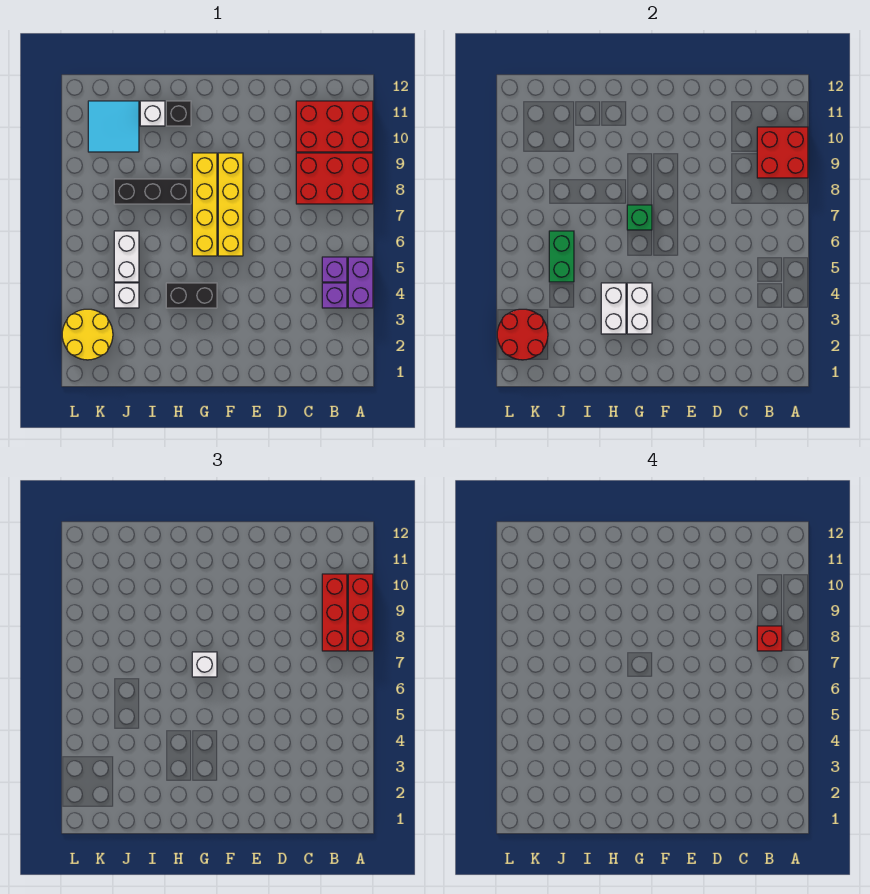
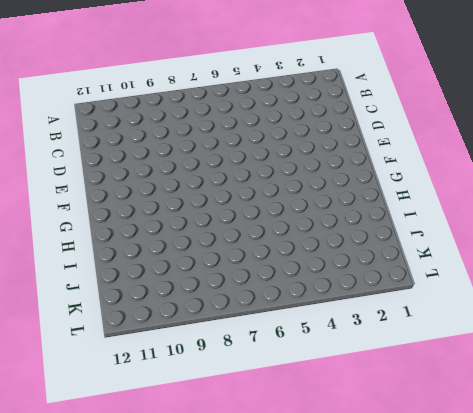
none -> purple brick A4:A5 level 1
none -> red brick A8:C9 level 1
none -> red brick A10:C11 level 1

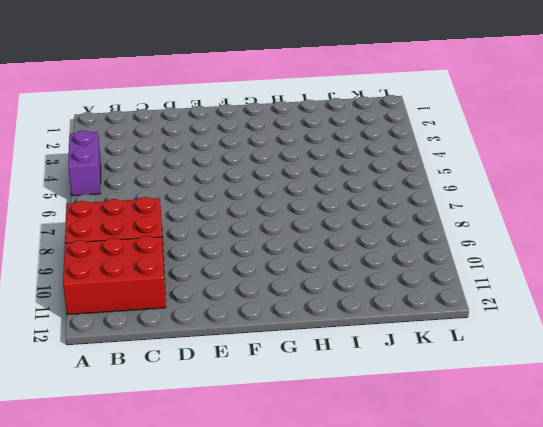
none -> purple brick B4 level 1
none -> purple brick B5 level 1
none -> yellow brick F6:F9 level 1

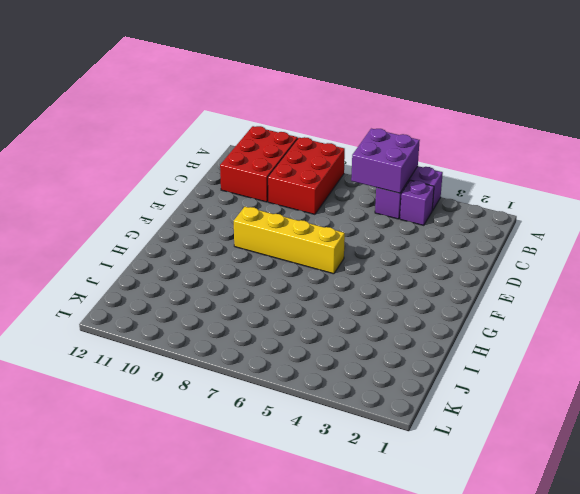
purple brick A5:B6 level 2 -> none
none -> black brick G4:H4 level 1
none -> yellow brick G6:G9 level 1
none -> black brick H8:J8 level 1

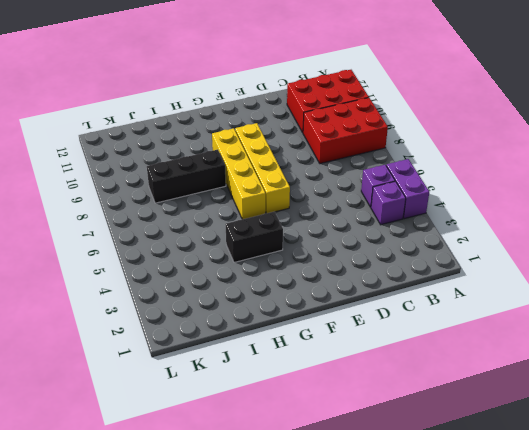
none -> black brick H11 level 1
none -> white brick I11 level 1
none -> white brick J4 level 1

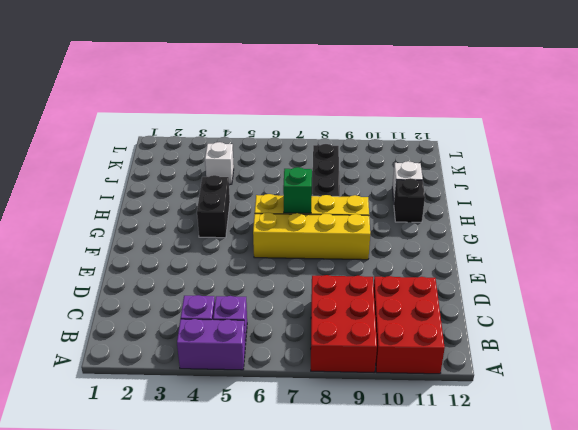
none -> white brick J5:J6 level 1
none -> cyan tile J10:K11 level 1
none -> yellow round brick K2:L3 level 1

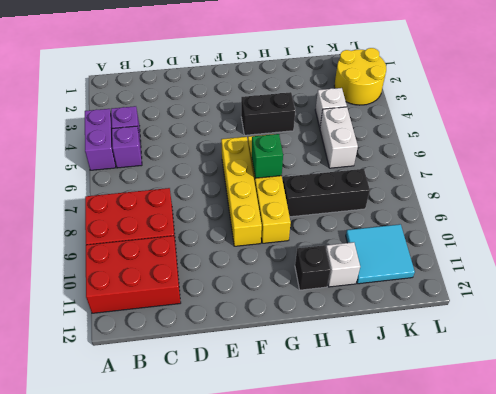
none -> red brick A9:B10 level 2
none -> white brick G3:G4 level 2
none -> white brick H3:H4 level 2

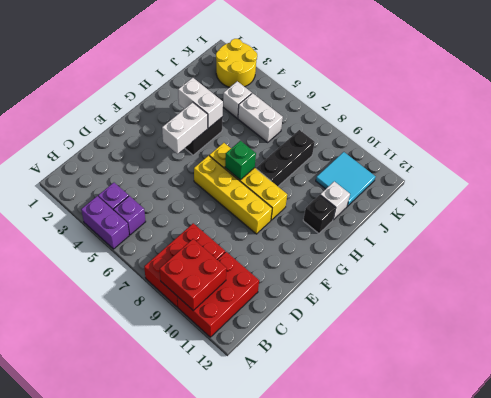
white brick F4:G4 level 2 -> white brick G3:G4 level 2
none -> green brick J5:J6 level 2
none -> red round brick K2:L3 level 2
none -> red brick A8:A10 level 3

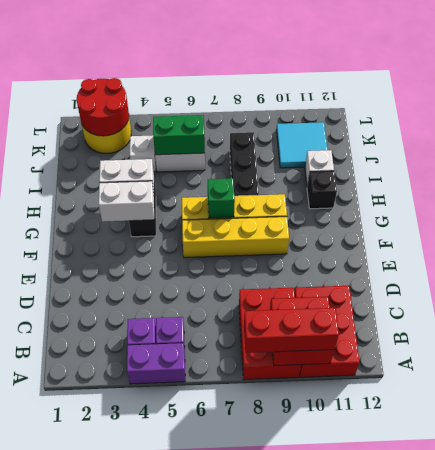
none -> red brick B8:B10 level 3
none -> white brick G7 level 3
none -> red brick B8 level 4

